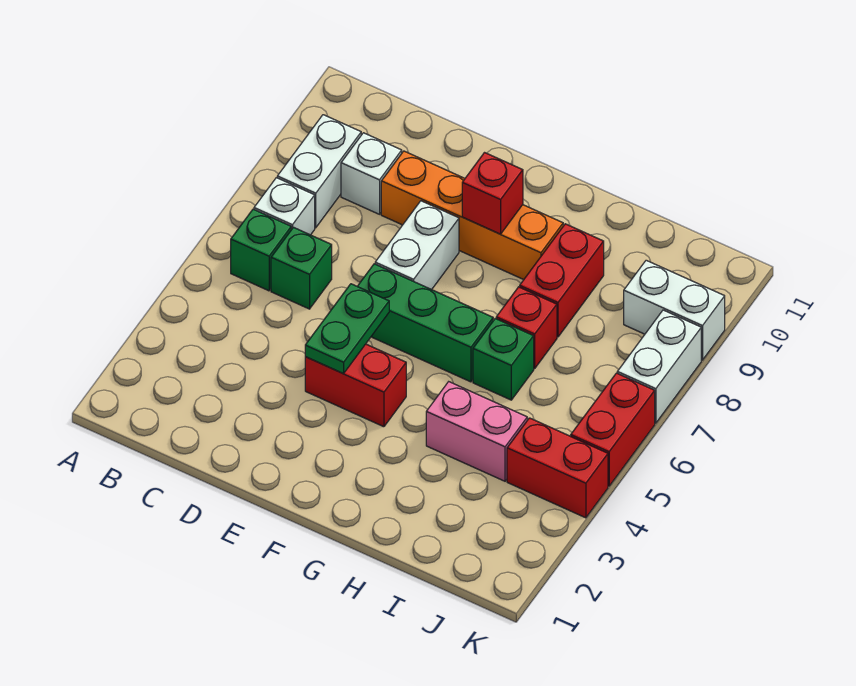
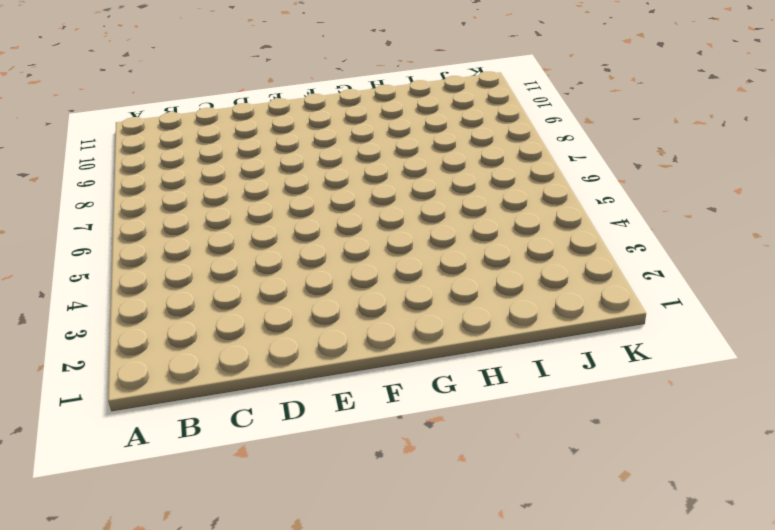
none -> green brick B6 level 1
none -> white brick B7 level 1
none -> white brick B8:B9 level 1

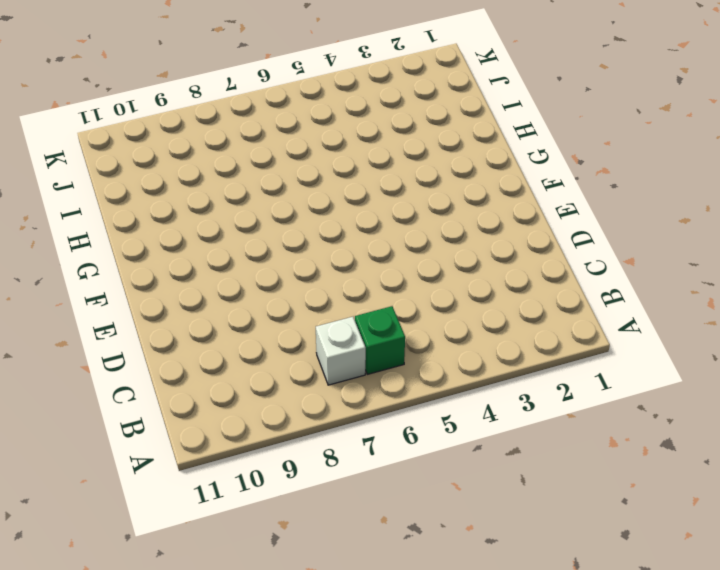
none -> white brick B8:B9 level 1
none -> green brick C6 level 1
none -> white brick C9 level 1

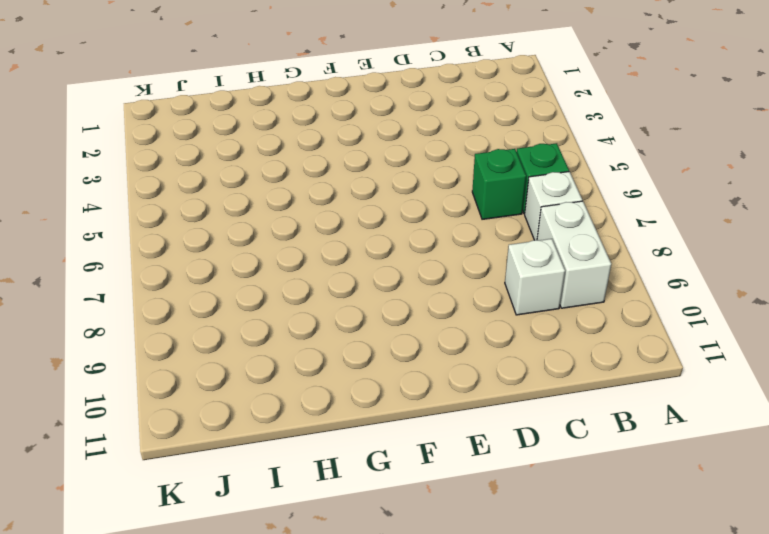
none -> orange brick D9:G9 level 1
none -> red brick E4:F4 level 1
none -> green brick E6:G6 level 1

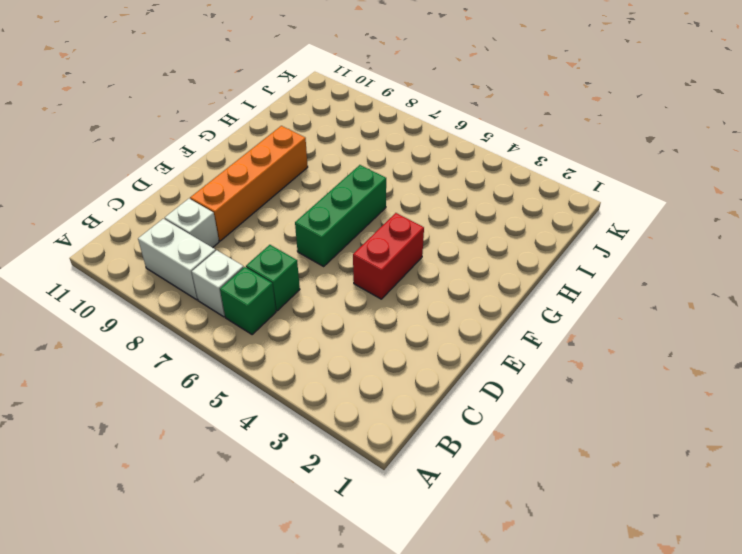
none -> white brick E7:E8 level 1
none -> pink brick H4:I4 level 1
none -> green brick H6 level 1

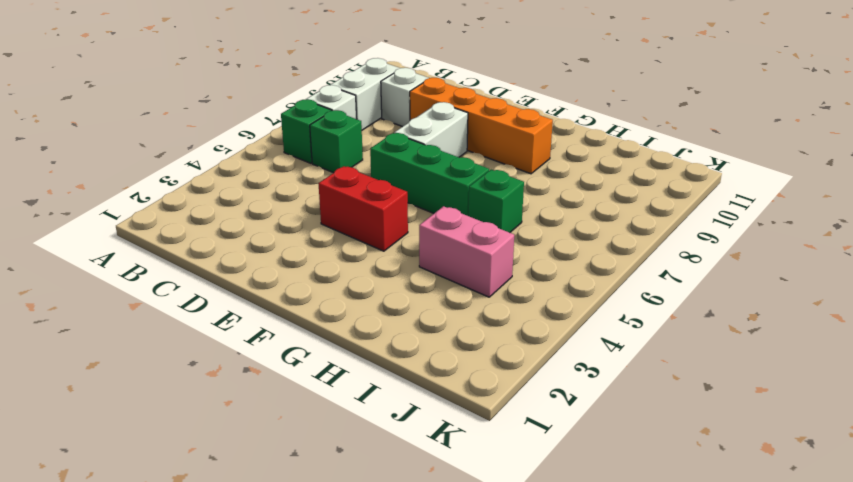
none -> red brick H7 level 1
none -> red brick H8:H9 level 1
none -> red brick J4:K4 level 1

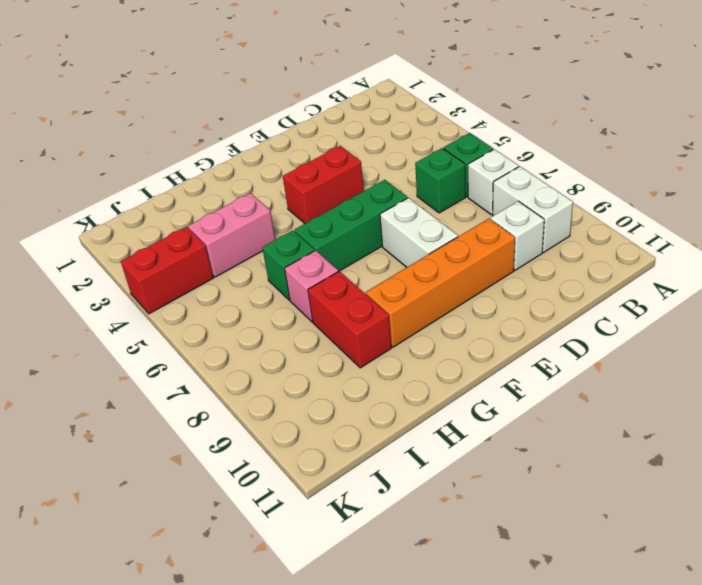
pink brick H7 level 1 -> red brick H7 level 1
none -> white brick J9:K9 level 1
none -> red brick K5:K6 level 1
none -> white brick K7:K8 level 1

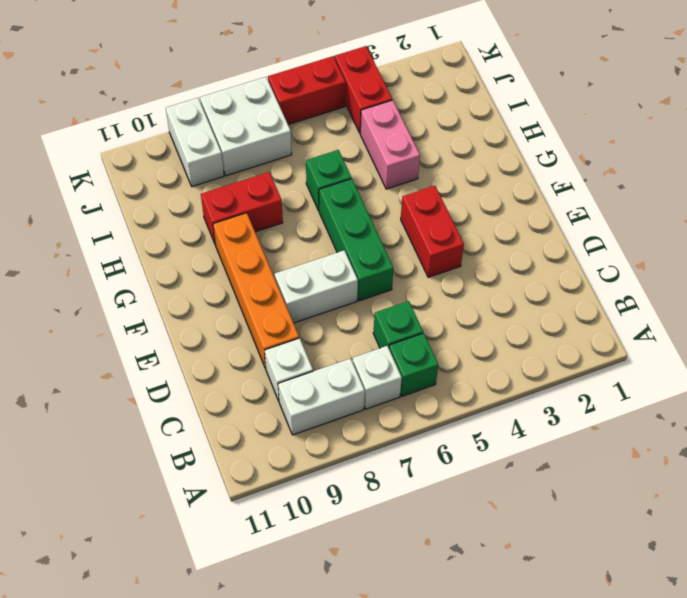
white brick J7:K8 level 1 -> white brick K7:K8 level 1
none -> red brick H7 level 1
none -> green plate E4:E5 level 2
none -> red brick F9 level 2

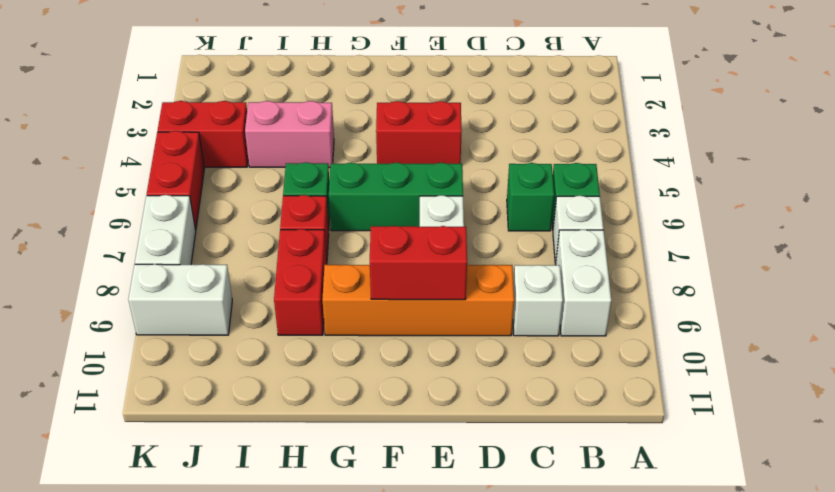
red brick E9:F9 level 2 -> red brick F9 level 2
none -> green plate E4:E5 level 2

